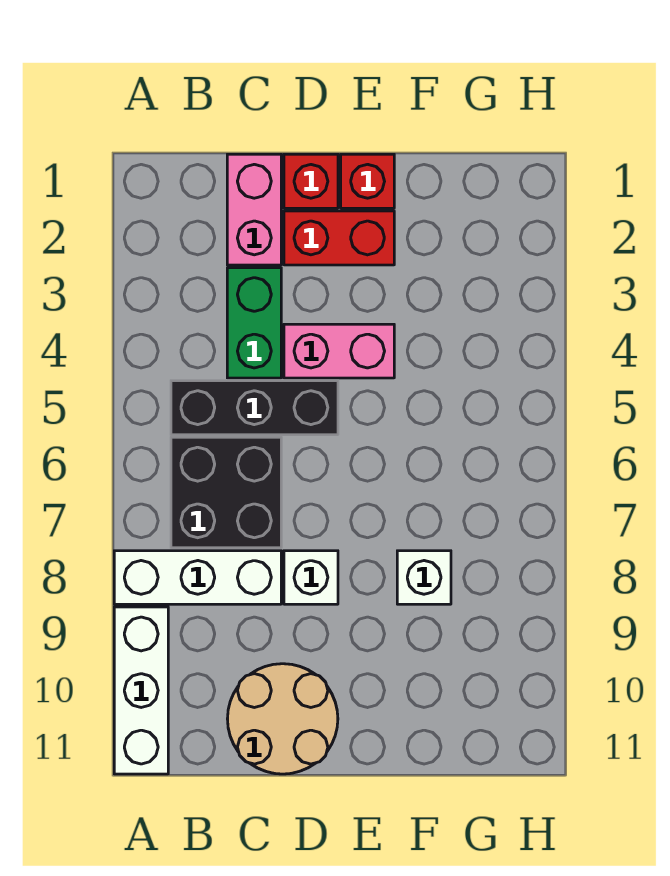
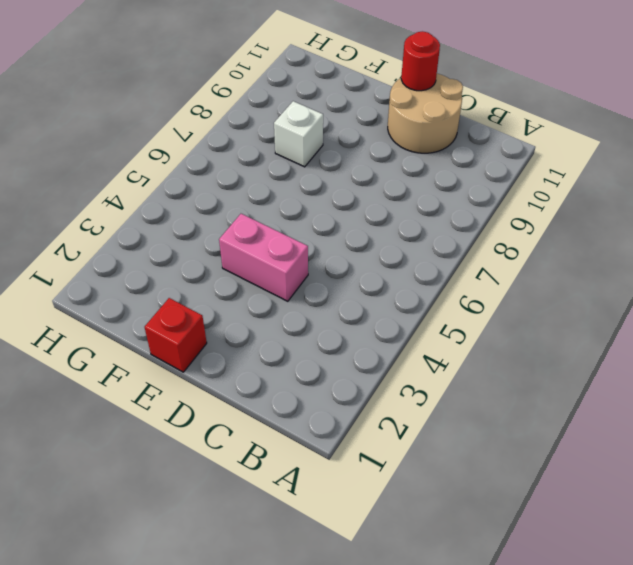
red round brick D11 level 2 -> none
none -> white brick A8:C8 level 1
none -> white brick A9:A11 level 1
none -> black brick B5:D5 level 1

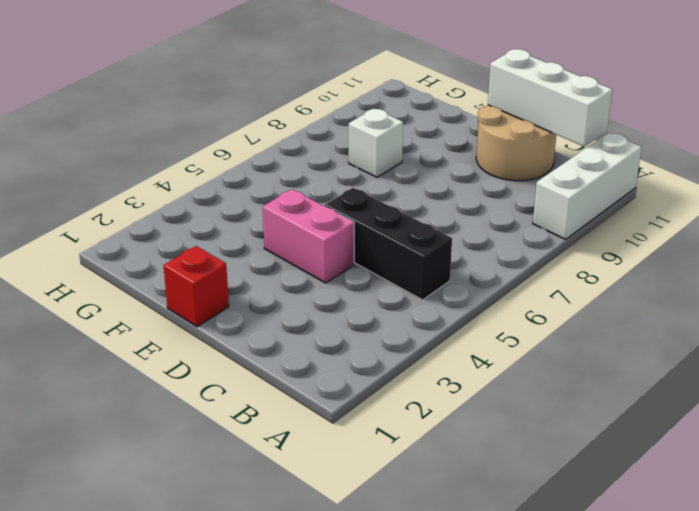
white brick B11:D11 level 2 -> white brick A8:C8 level 1
none -> black brick B6:C7 level 1
none -> pink brick C1:C2 level 1
none -> green brick C3:C4 level 1

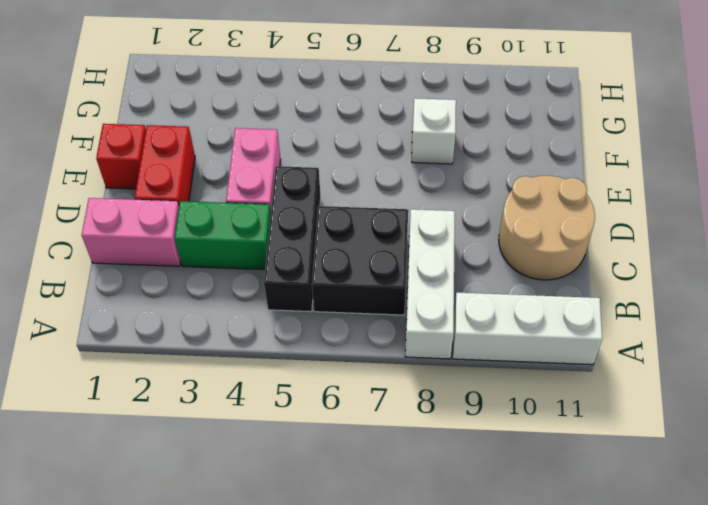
none -> red brick D1 level 1
none -> white brick D8 level 1

